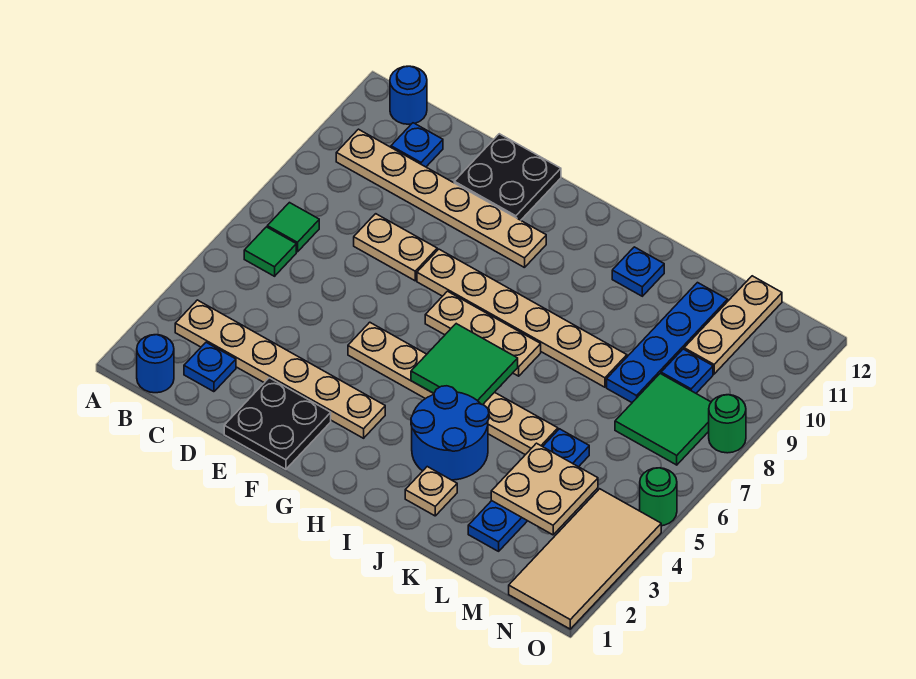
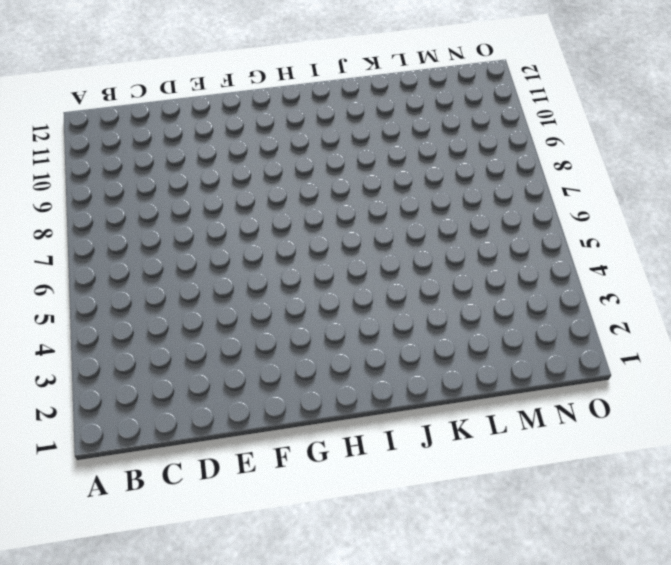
none -> blue round brick B1 level 1
none -> tan plate B3:G3 level 1
none -> green tile B6 level 1

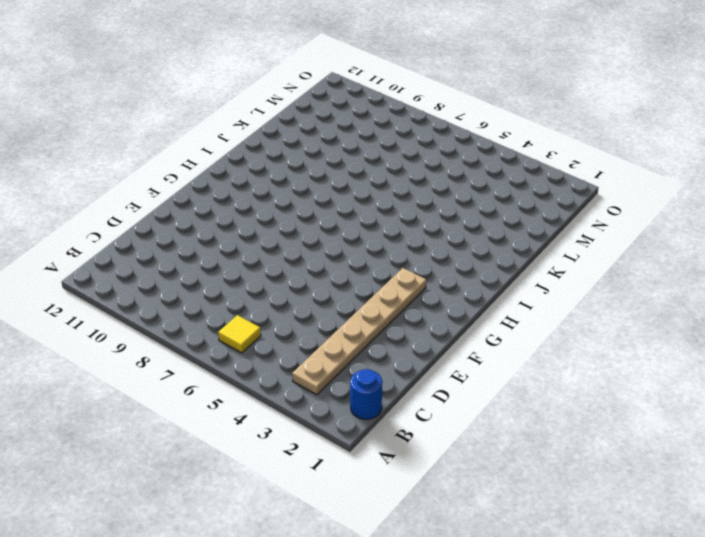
yellow tile B6 level 1 -> green tile B6 level 1
none -> green tile B7 level 1
none -> tan plate B10:G10 level 1
none -> blue round brick B12 level 1

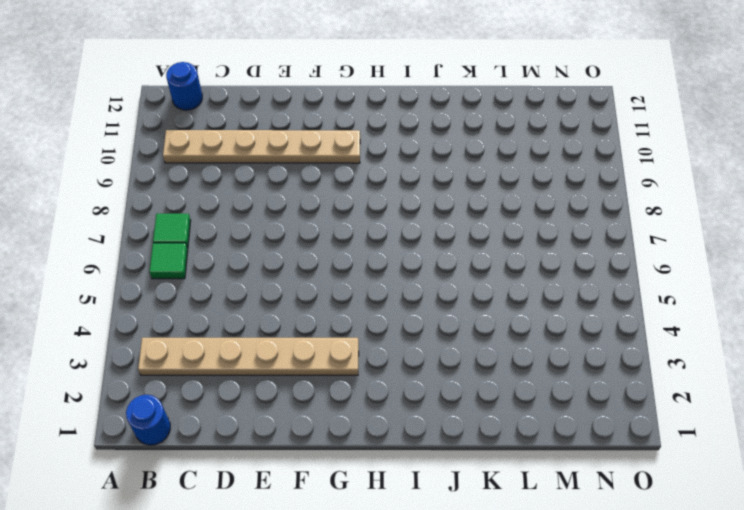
none -> blue plate C2 level 1
none -> blue plate C11 level 1
none -> tan plate D8:E8 level 1

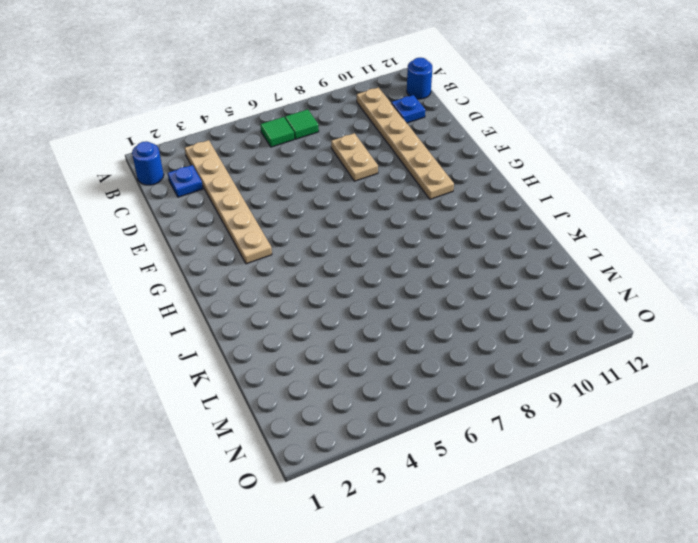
none -> black plate E1:F2 level 1
none -> black plate E11:F12 level 1
none -> tan plate F5:K5 level 1

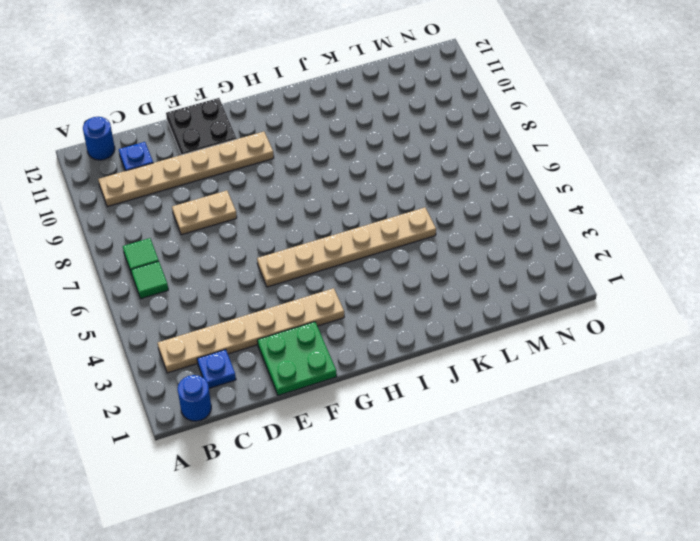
green plate E1:F2 level 1 -> black plate E1:F2 level 1
none -> tan plate F8:K8 level 1
none -> tan plate G7:I7 level 1
none -> blue round brick I3:J4 level 1

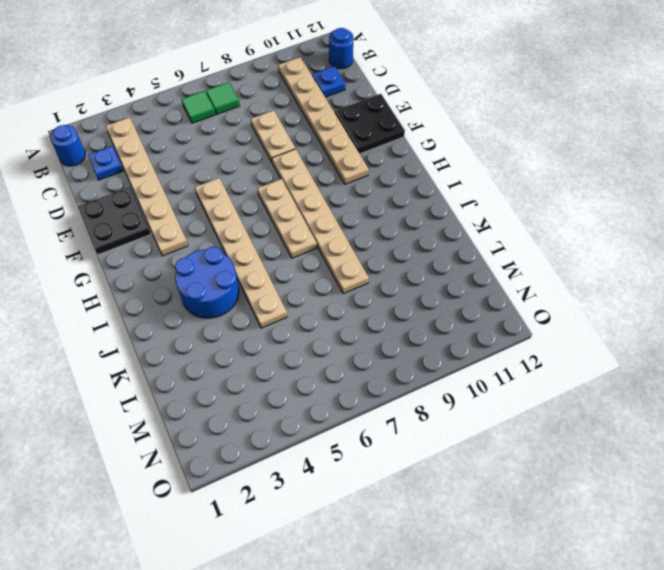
none -> tan plate J2 level 1
none -> blue plate J11 level 1
none -> blue plate L2:L5 level 1

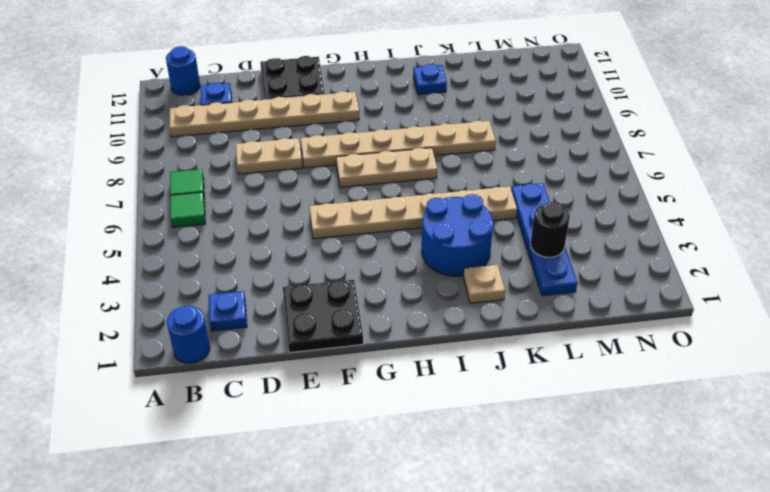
black round brick L3 level 2 -> tan plate L3:M4 level 2
none -> tan plate B3:G3 level 1
none -> blue plate L8:L11 level 1
none -> green tile M7:N8 level 1

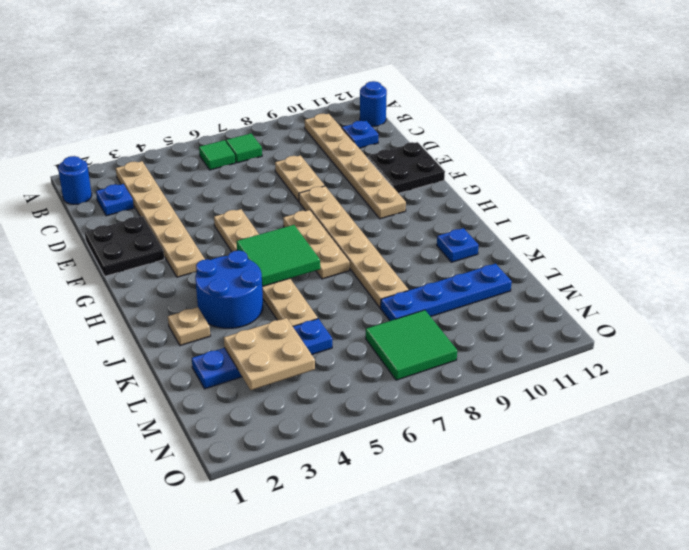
none -> blue plate M9 level 1
none -> tan plate M10:M12 level 1
none -> tan tile N1:O4 level 1

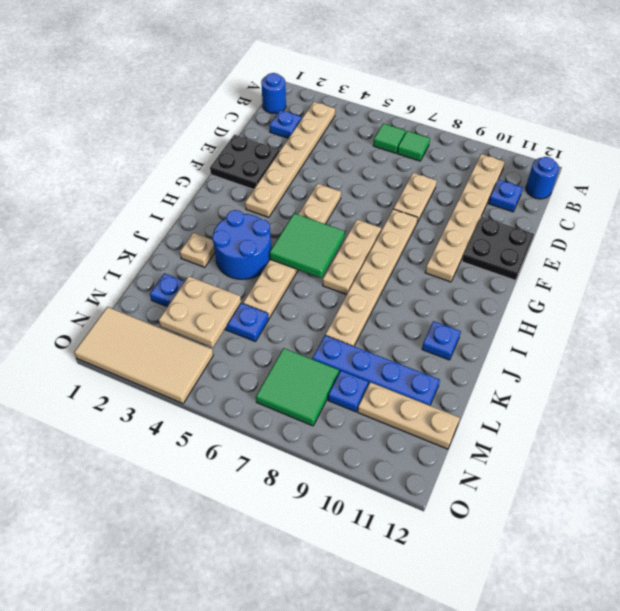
none -> green round brick O5 level 1
none -> green round brick O8 level 1

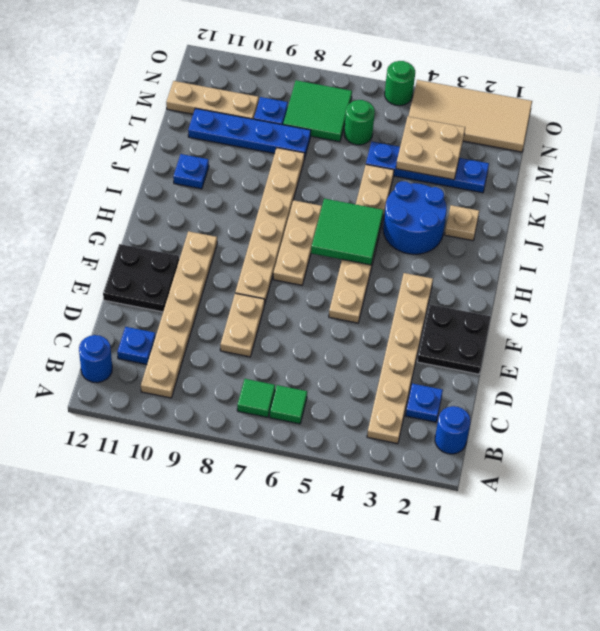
green round brick M6 level 1 -> green round brick O8 level 1

